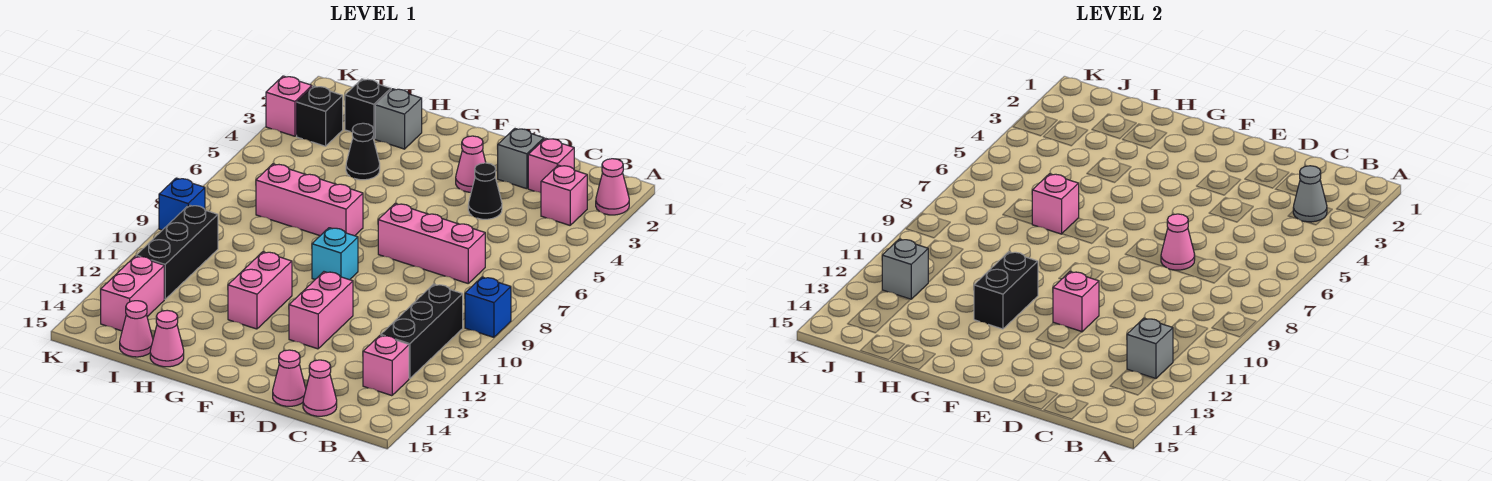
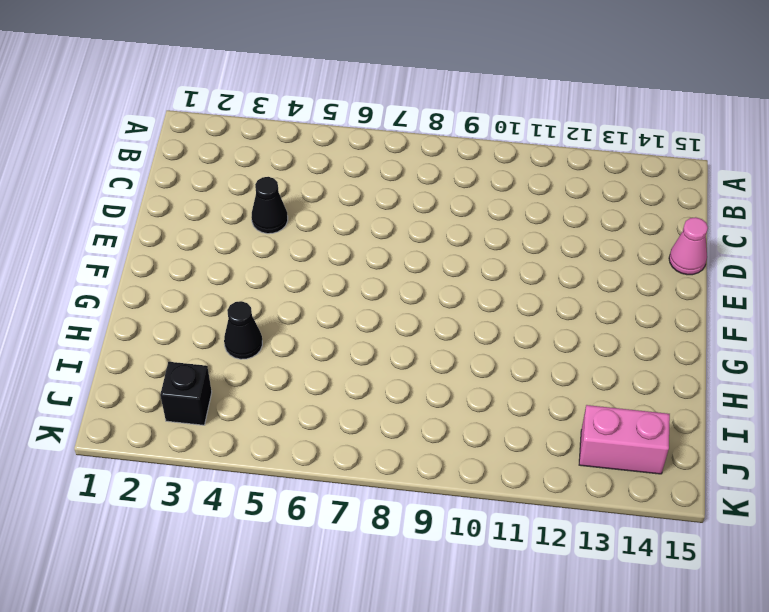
none -> pink cone A2 level 1
none -> blue brick A9 level 1
none -> pink brick B3 level 1
none -> black brick B10:B12 level 1

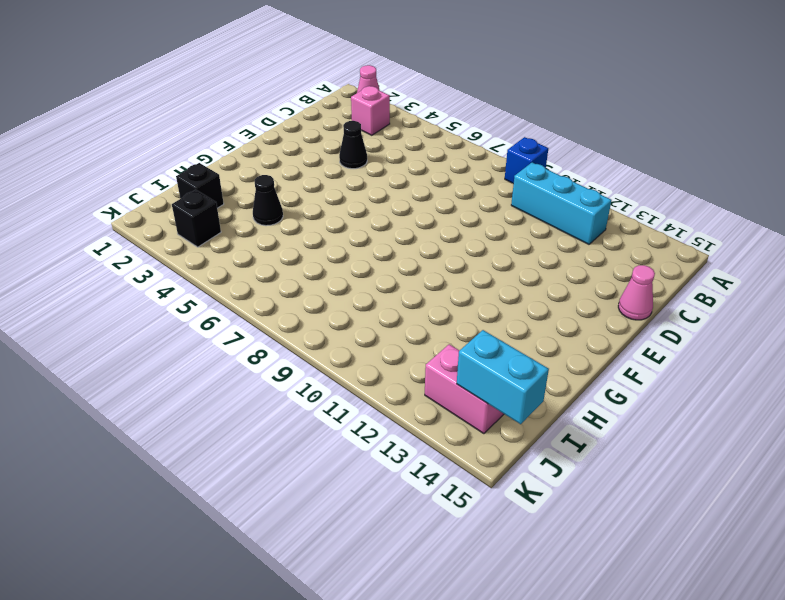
cyan brick B10:B12 level 1 -> black brick B10:B12 level 1
cyan brick J14:J15 level 2 -> none
none -> pink brick B13 level 1
none -> pink brick C2 level 1
none -> pink brick C7:E7 level 1
none -> pink cone C15 level 1

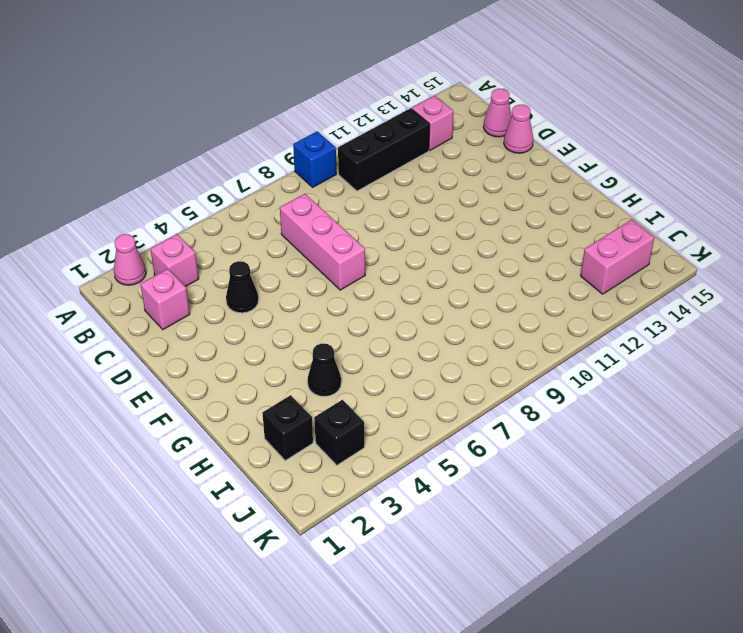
none -> grey brick D2 level 1
none -> pink cone E3 level 1
none -> pink brick E11:E12 level 1
none -> cyan brick F9 level 1

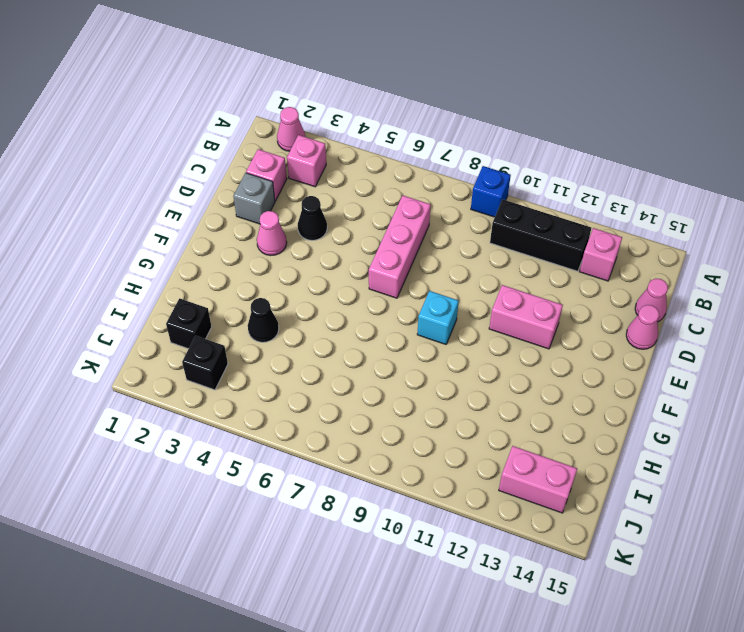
none -> pink brick G7:I7 level 1
none -> pink brick G11:G12 level 1
none -> grey brick H2 level 1
none -> pink cone H15 level 1

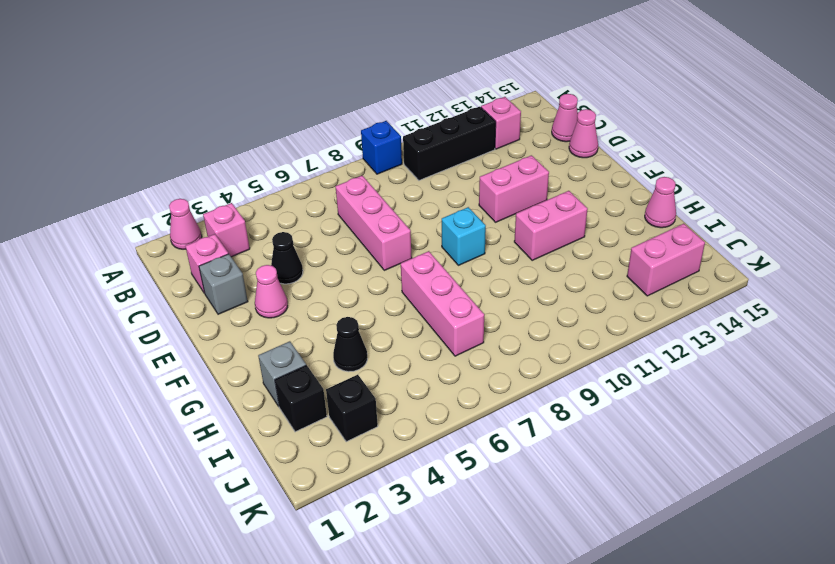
none -> pink cone I15 level 1
none -> black brick J10:J12 level 1
none -> pink brick K3 level 1
none -> blue brick K9 level 1

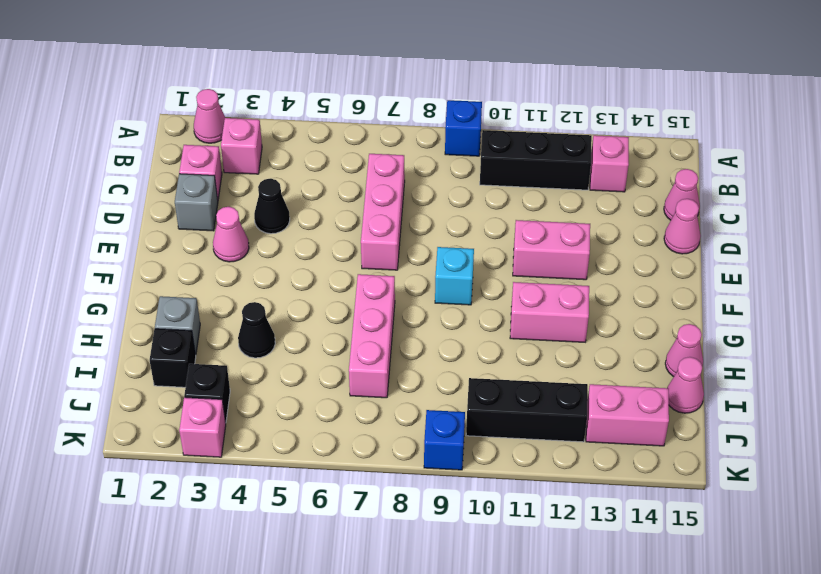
none -> grey cone B3 level 2
none -> grey brick B12 level 2
none -> pink cone D7 level 2
none -> pink brick E11 level 2

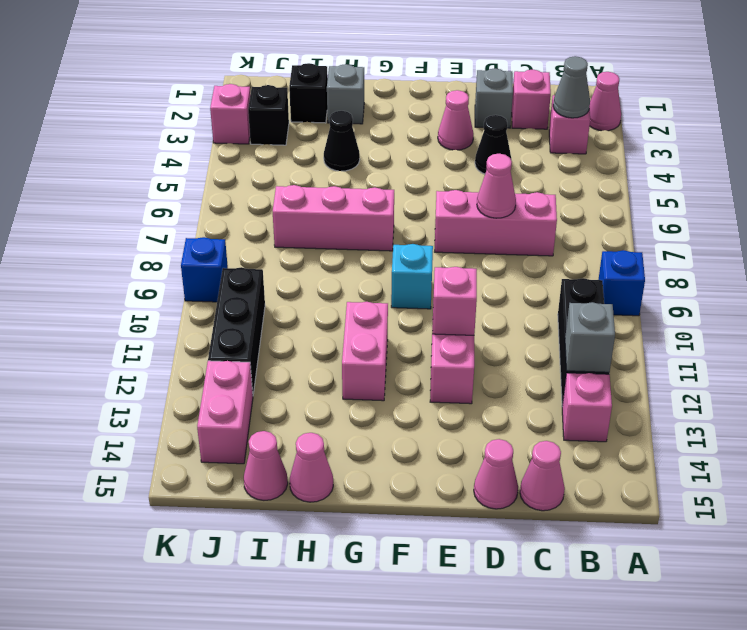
none -> black brick G11:G12 level 2
none -> pink brick H7 level 2
none -> grey brick J12 level 2

